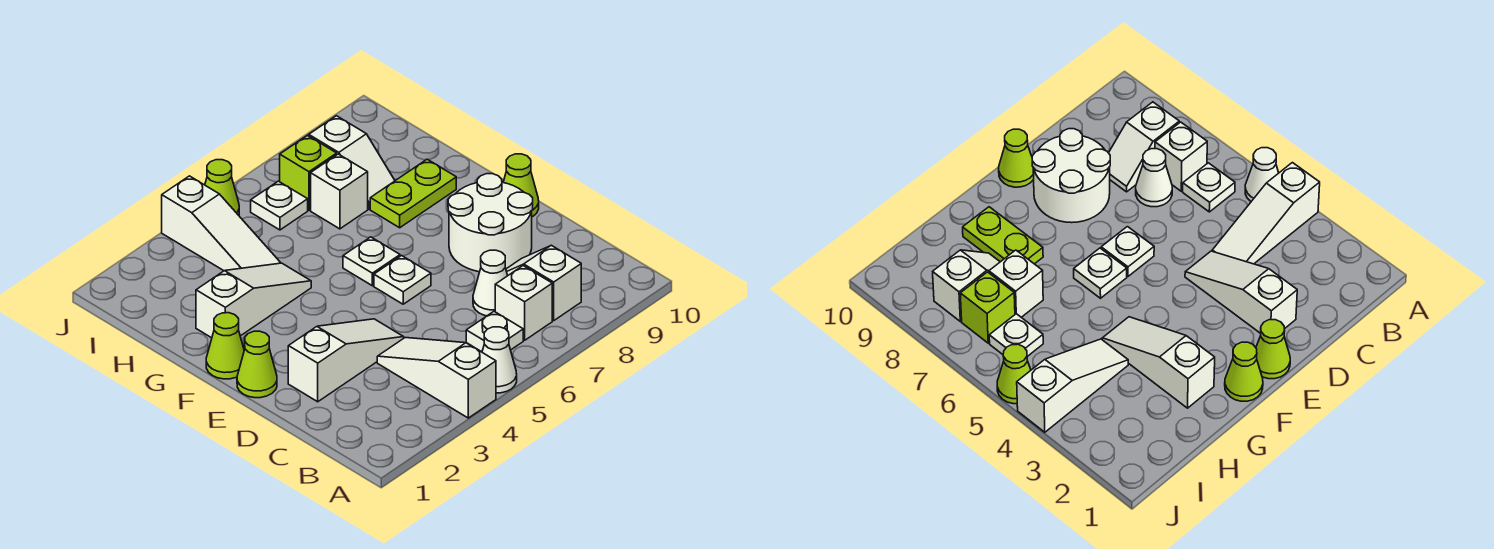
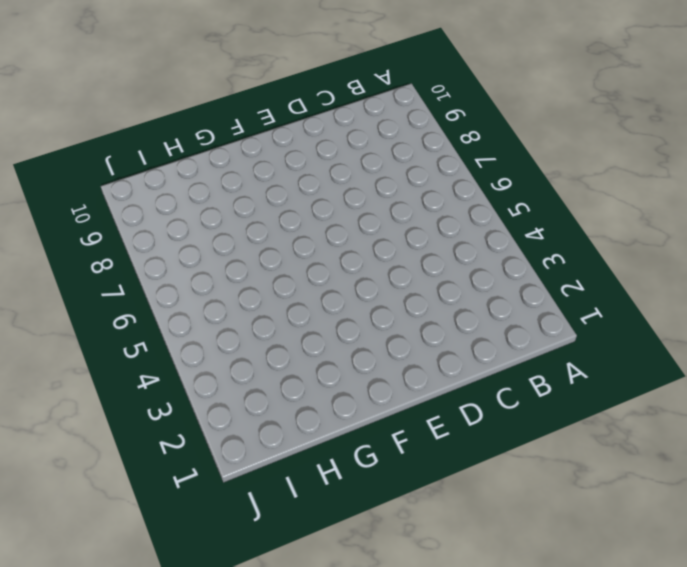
none -> white slope A4:C4 level 1 top A
none -> white cone A5 level 1
none -> white plate B6 level 1

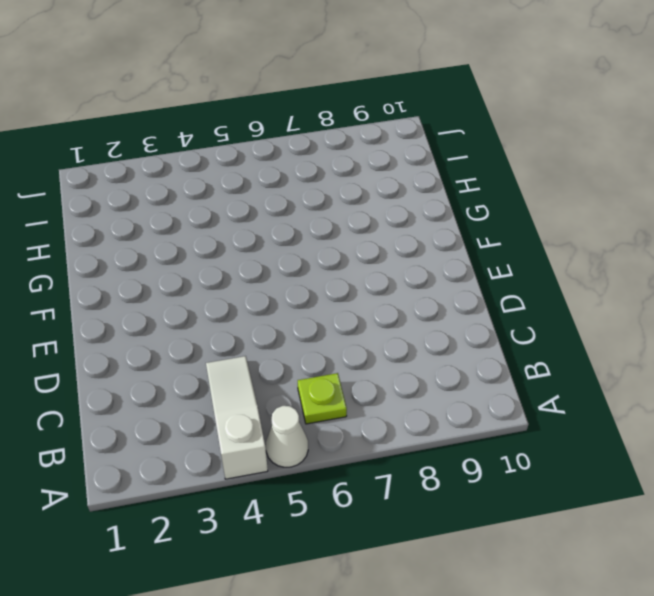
lime plate B6 level 1 -> white plate B6 level 1
none -> white brick B7 level 1
none -> white slope B8:C8 level 1 top B
none -> white cone C7 level 1

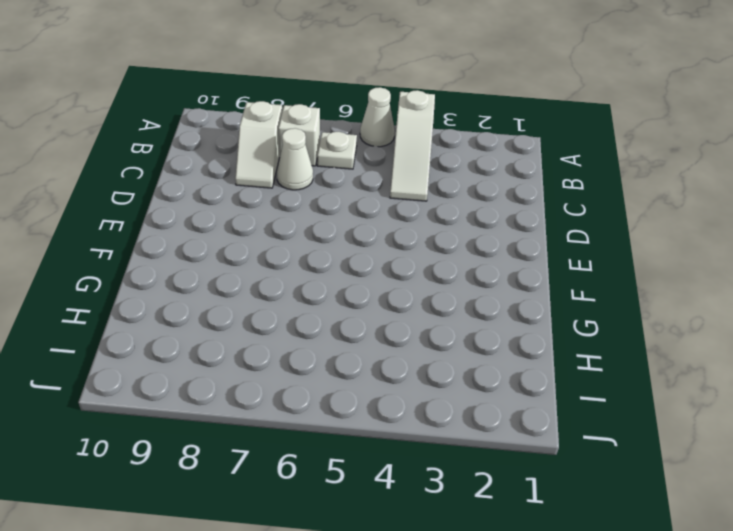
none -> white slope D2:D4 level 1 top 2
none -> white round brick D8:E9 level 1
none -> lime cone E1 level 1

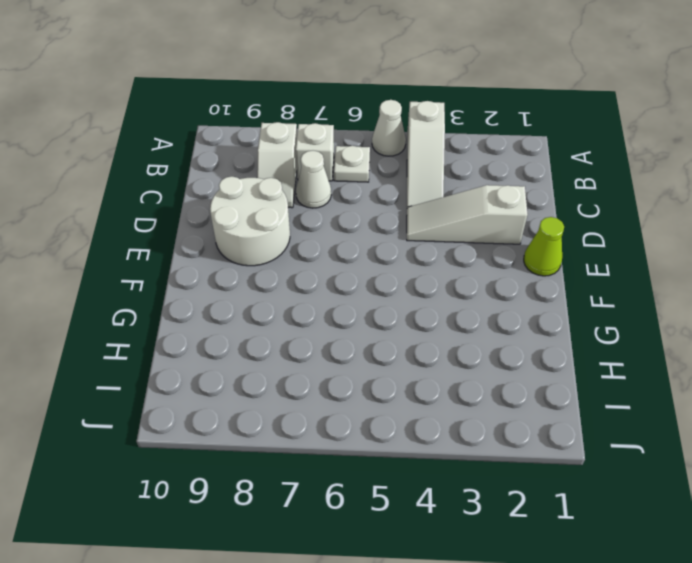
none -> white plate E6 level 1
none -> lime cone E10 level 1
none -> lime cone F1 level 1

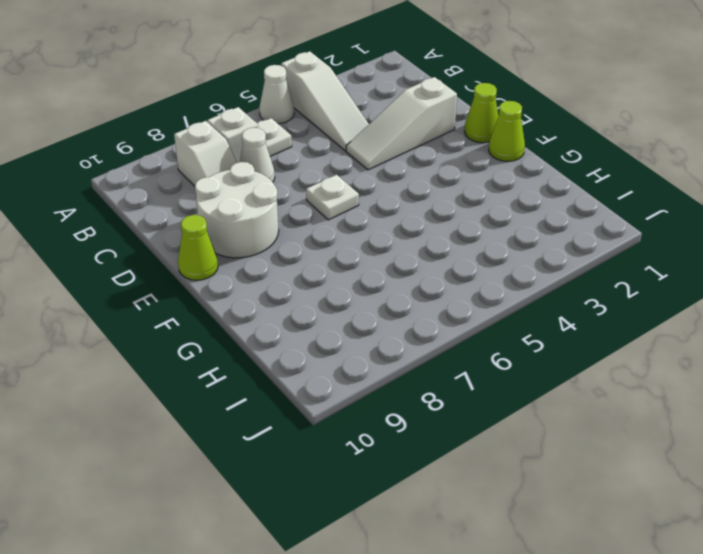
none -> white plate F6 level 1
none -> white slope G2:G4 level 1 top 2
none -> lime plate G8:G9 level 1

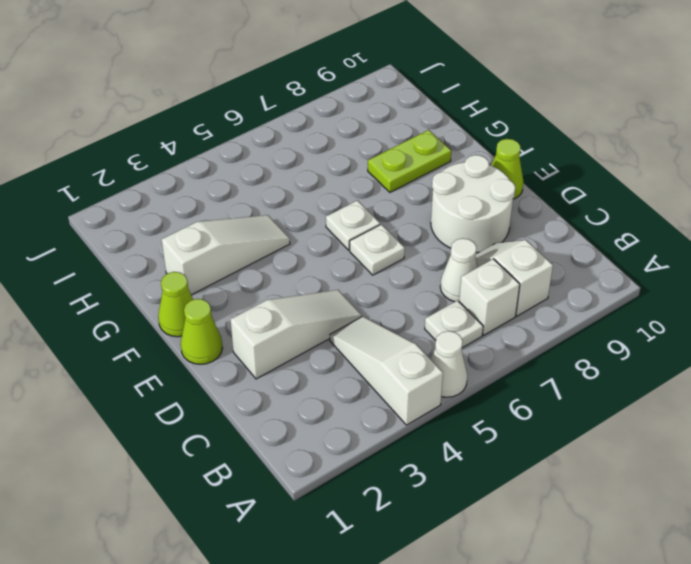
none -> white slope H4:J4 level 1 top J
none -> white brick H7 level 1
none -> white slope H8:I8 level 1 top I

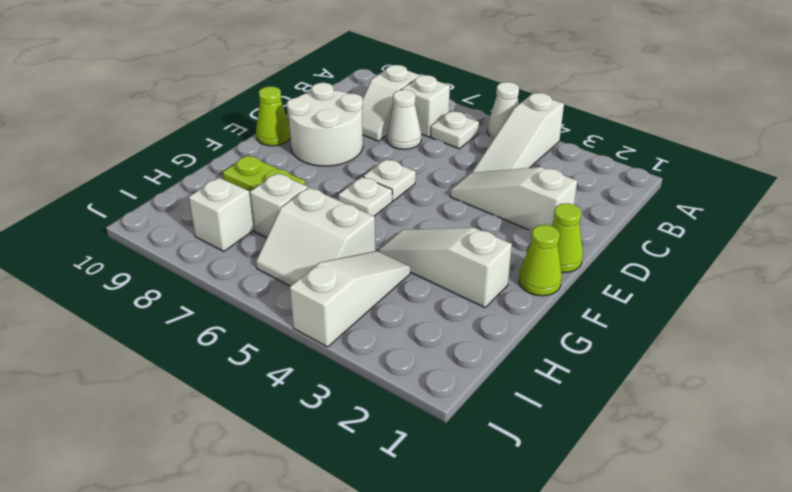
white slope H5:I6 level 1 top H -> white plate I6 level 1
none -> lime brick I7 level 1
none -> lime cone J5 level 1

